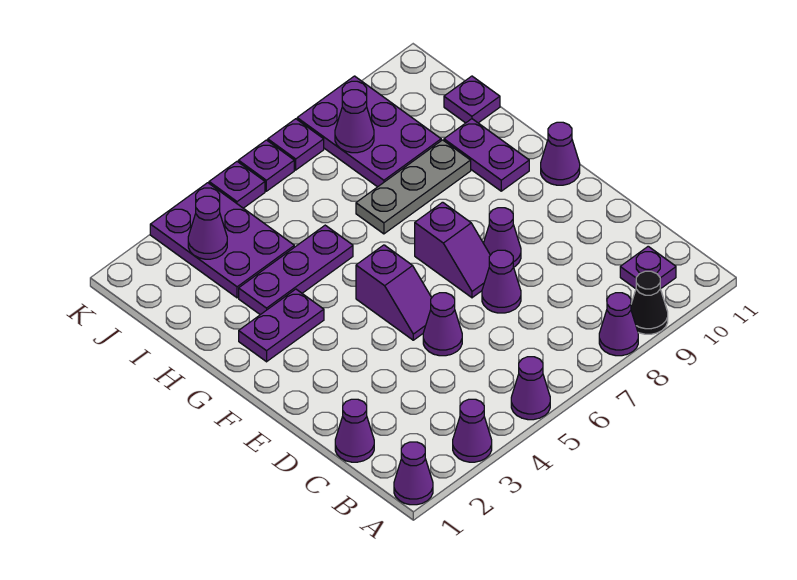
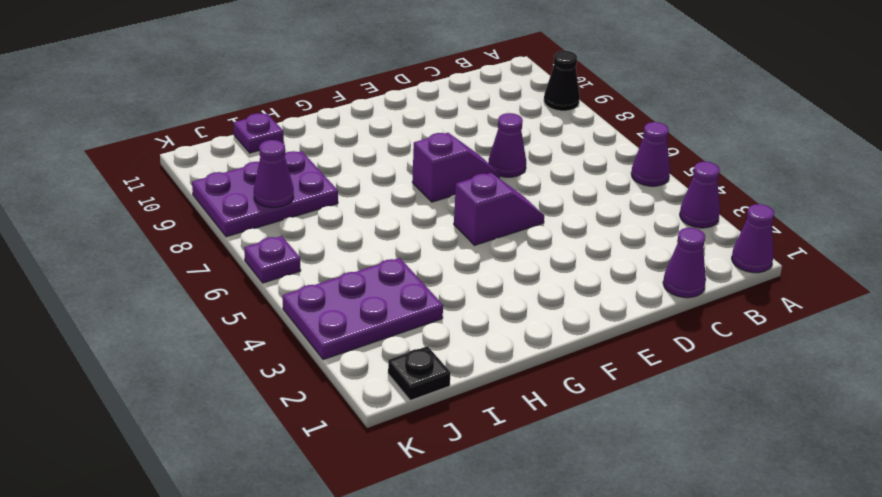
black plate J1 level 1 -> none
none -> purple cone A8 level 1
none -> purple plate B10 level 1
none -> purple cone D5 level 1

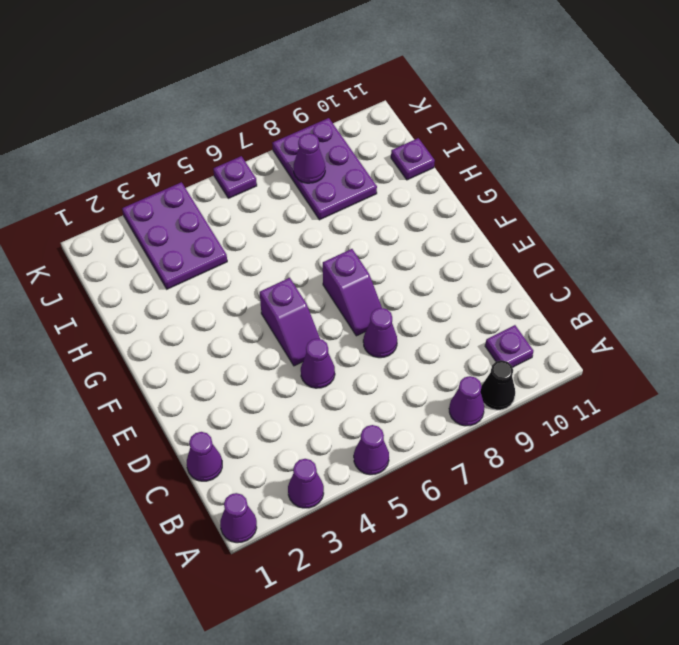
none -> purple cone E8 level 1
none -> purple cone F11 level 1
none -> purple plate G2:G3 level 1

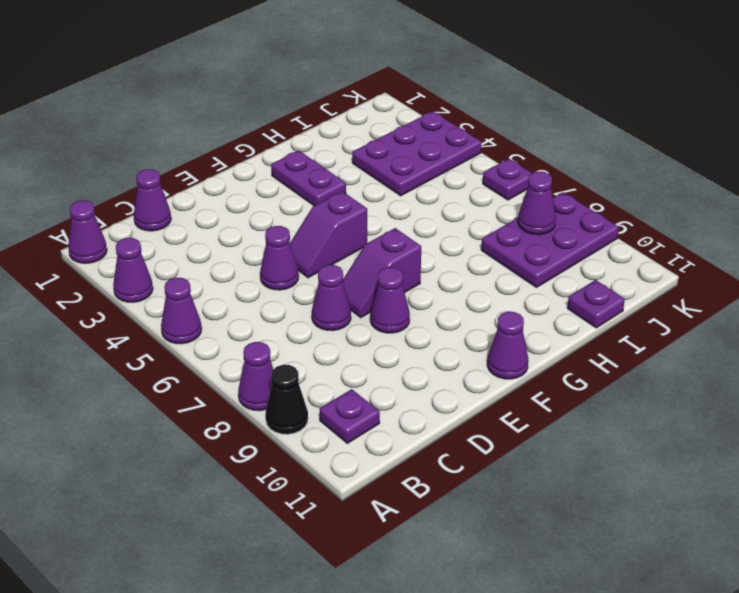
none -> purple plate G10:H10 level 1
none -> purple plate H3:H5 level 1
none -> grey plate H7:H9 level 1

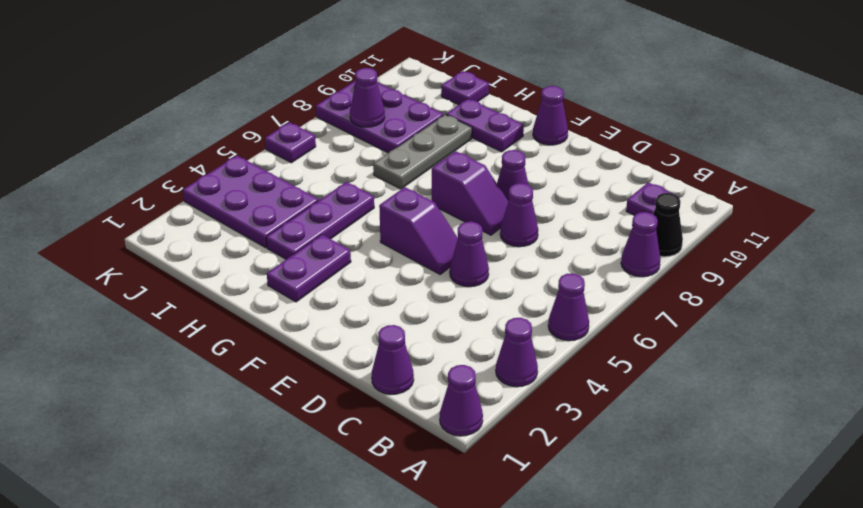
none -> purple plate K5 level 1
none -> purple plate K7 level 1
none -> purple cone J3 level 2

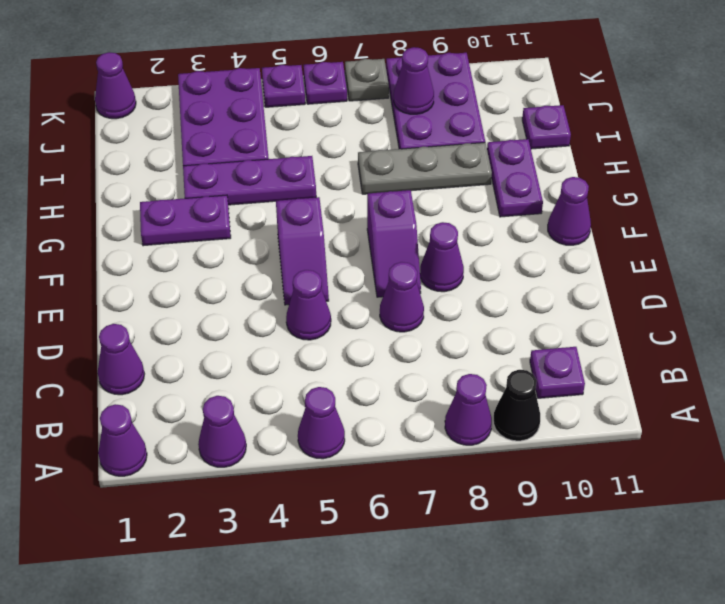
purple cone K1 level 1 -> purple cone J3 level 2
grey plate K7 level 1 -> purple plate K7 level 1

